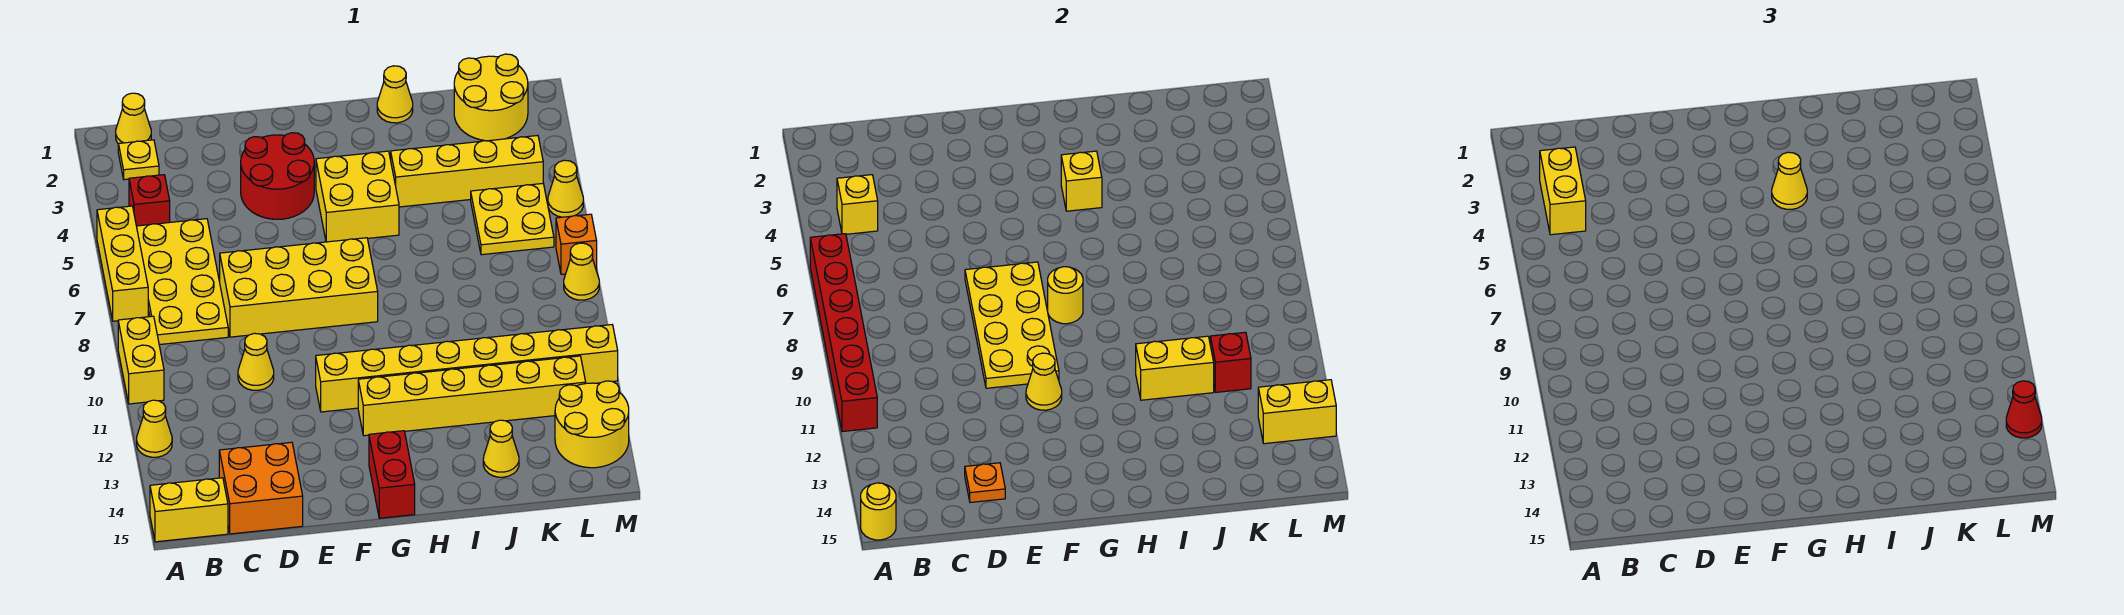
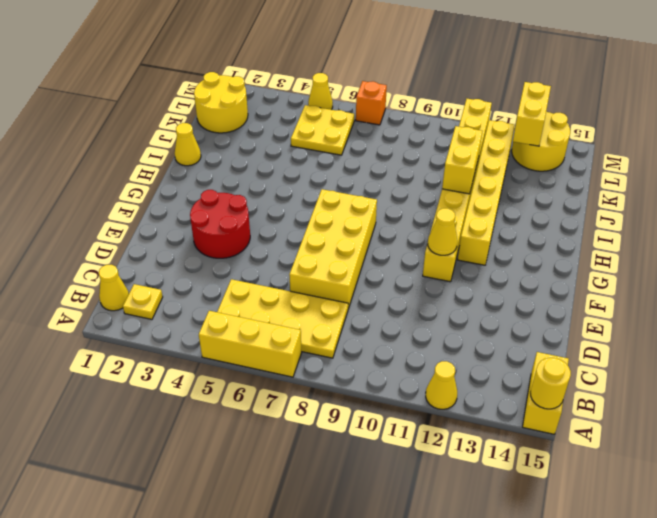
none -> yellow brick A9:A10 level 1
none -> red brick B4 level 1
none -> orange brick C14:D15 level 1
none -> yellow cone D10 level 1

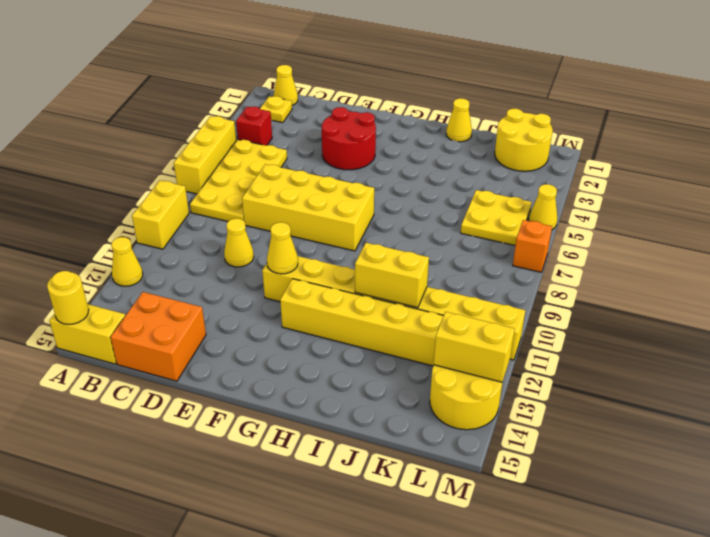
none -> yellow brick G4:H5 level 1
none -> red brick G14:G15 level 1
none -> yellow brick I4:L4 level 1
none -> yellow cone J14 level 1

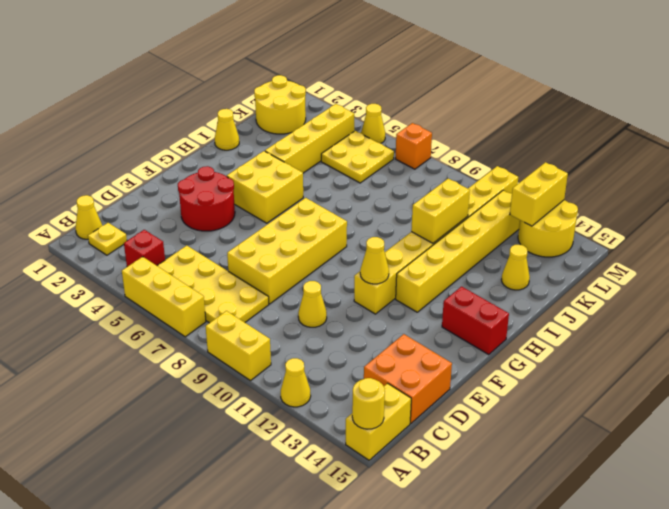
none -> yellow cone M8 level 1
none -> red brick A6:A11 level 2
none -> yellow brick B4 level 2
none -> orange plate D14 level 2

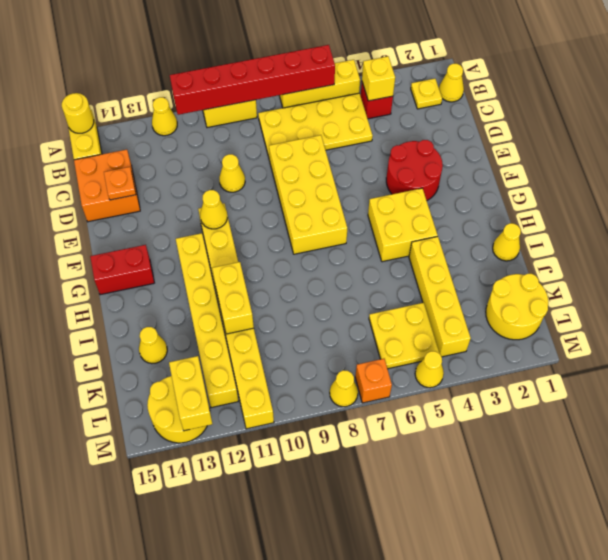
none -> yellow plate E7:F10 level 2
none -> yellow round brick G8 level 2
none -> yellow brick H4 level 2
none -> red brick K11 level 2

